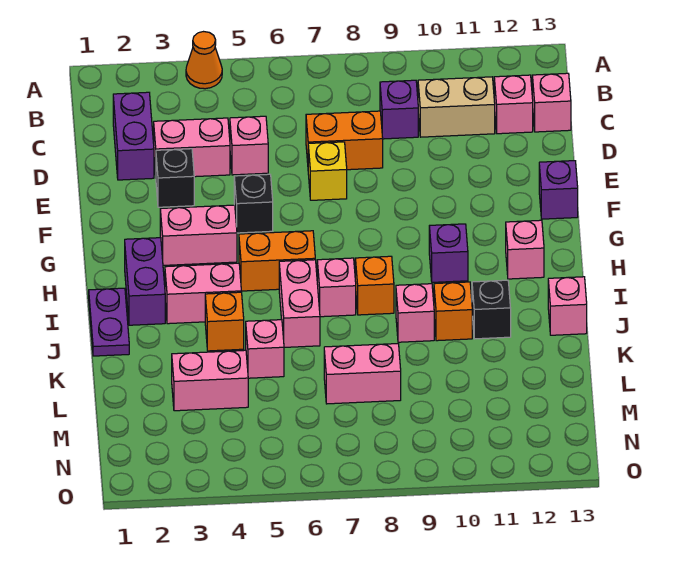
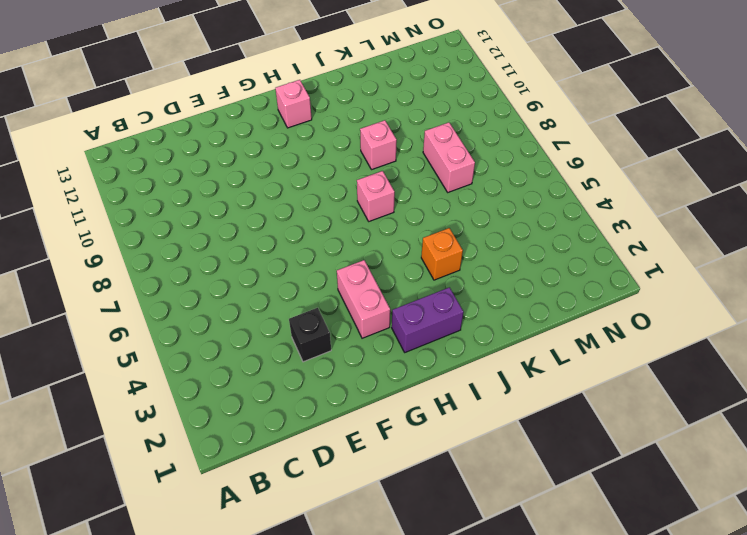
none -> orange cone A4 level 1
none -> purple brick C2:D2 level 1
none -> purple brick C9 level 1
none -> tan brick C10:C11 level 1

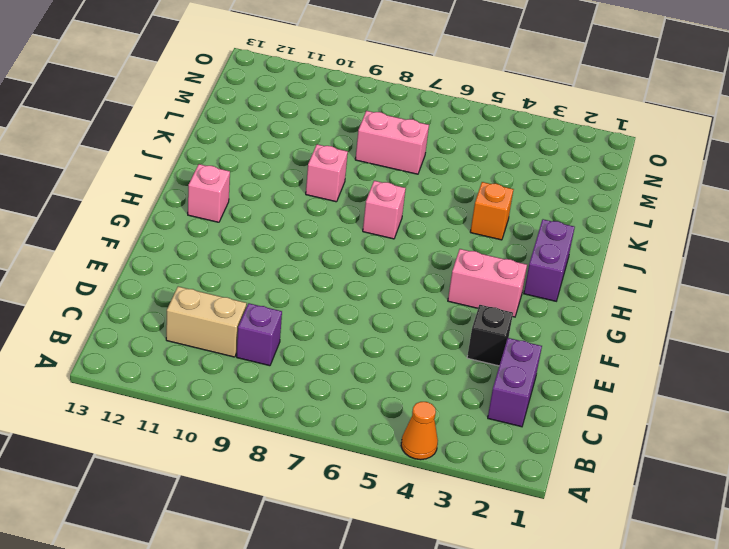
none -> pink brick C12 level 1
none -> pink brick C13 level 1
none -> pink brick D3:D4 level 1
none -> pink brick D5 level 1

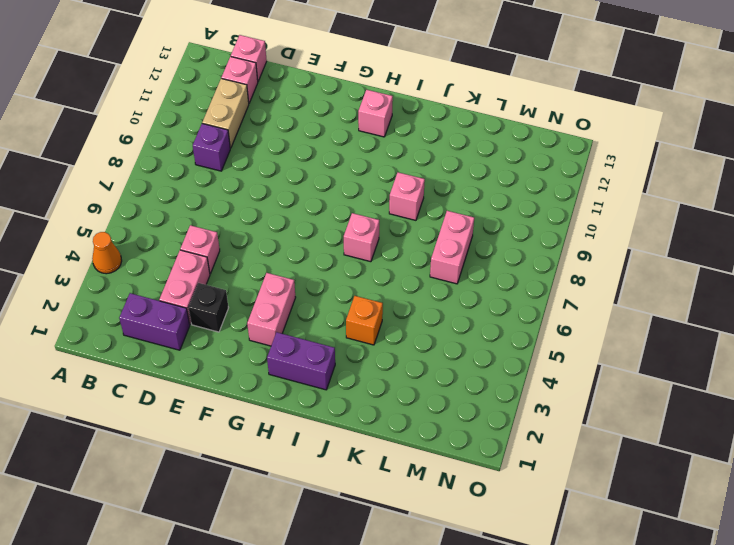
none -> orange brick D7:D8 level 1
none -> yellow brick E7 level 1
none -> black brick F5 level 1
none -> purple brick F13 level 1

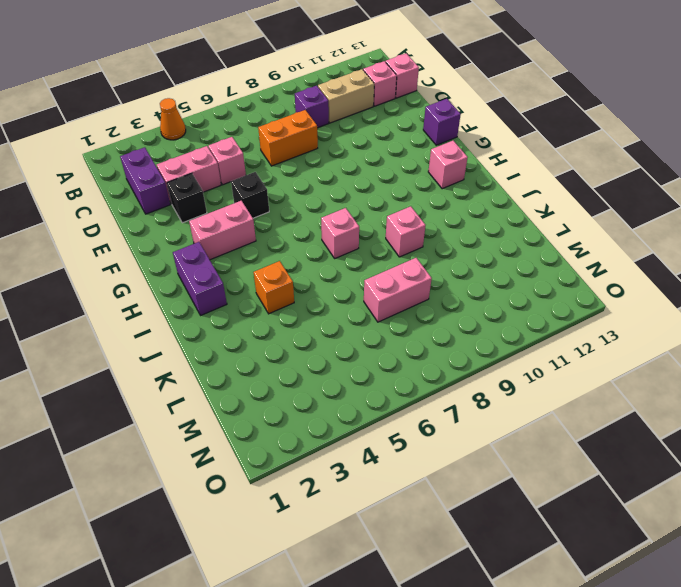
none -> yellow brick E7 level 1
none -> orange brick H5:H6 level 1
none -> purple brick H10 level 1
none -> purple plate I1:J1 level 1

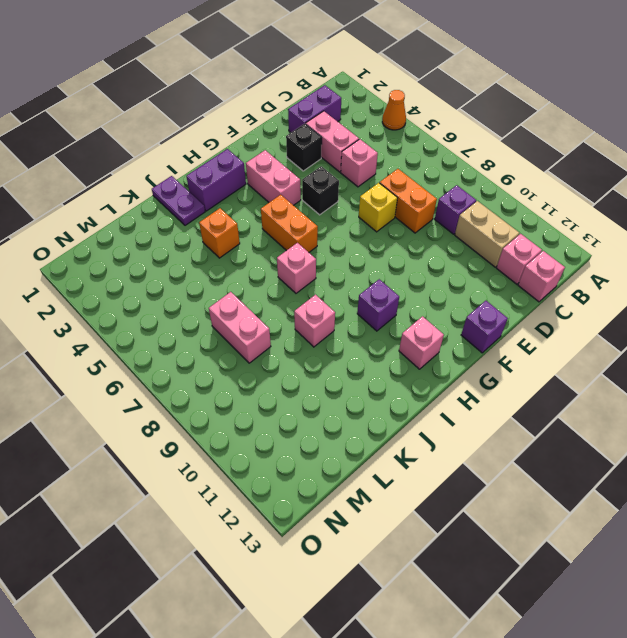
purple plate J1:J2 level 1 -> purple plate I1:J1 level 1
none -> pink brick I3:I4 level 1
none -> pink brick I6:J6 level 1
none -> orange brick I8 level 1
none -> orange brick J10 level 1

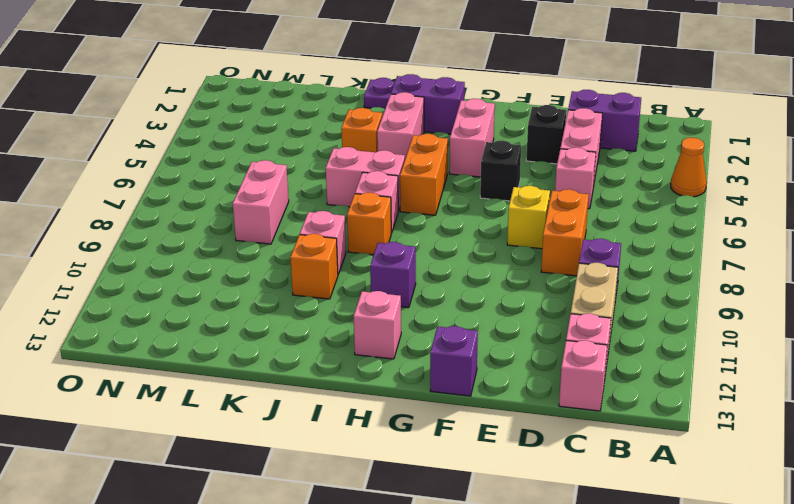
none -> black brick J11 level 1
none -> pink brick J13 level 1
none -> pink brick K5 level 1
none -> pink brick L3:L4 level 1

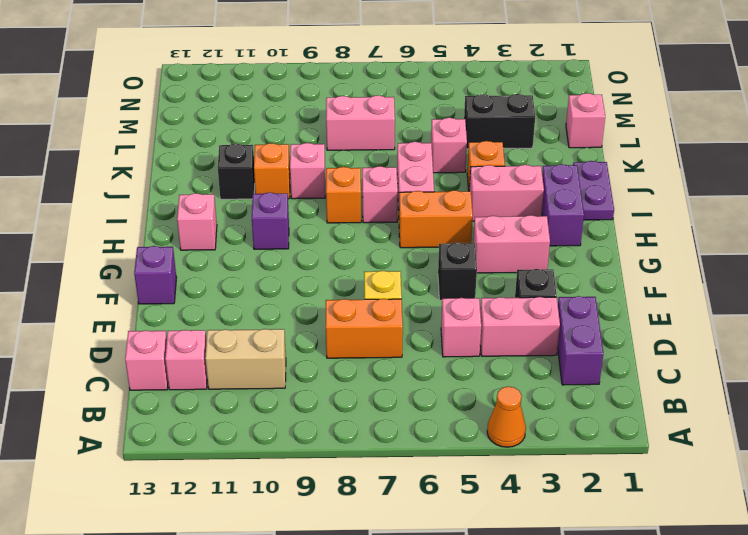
pink brick L1 level 1 -> pink brick J13 level 1
black brick L3:L4 level 1 -> pink brick L3:L4 level 1
none -> purple brick C9 level 1

